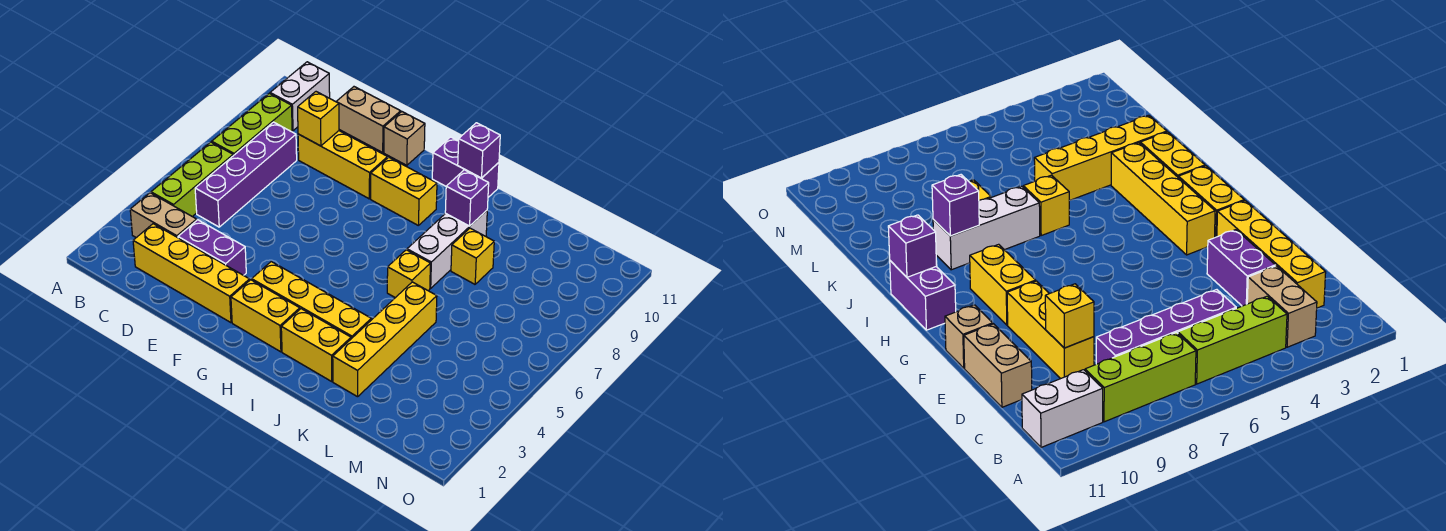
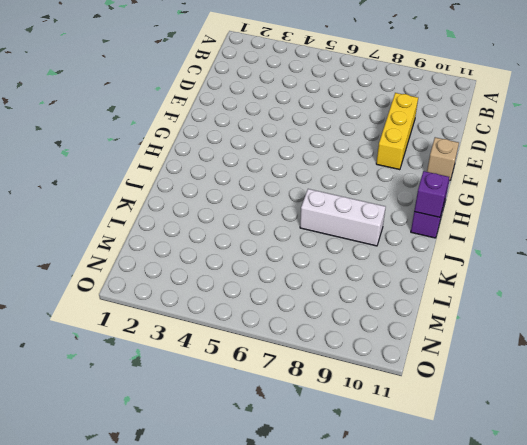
none -> tan brick B3:C3 level 1
none -> lime brick B4:B6 level 1
none -> lime brick B7:B9 level 1

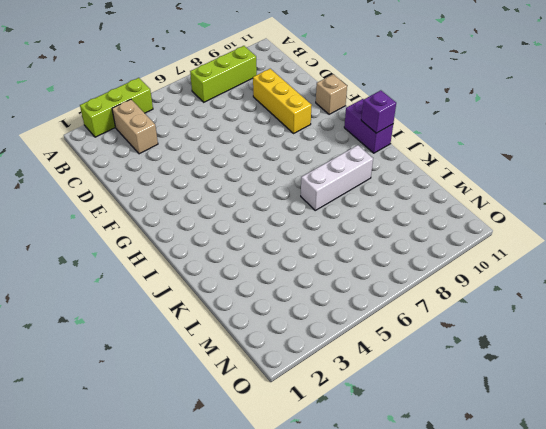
lime brick A2:A4 level 1 -> lime brick B4:B6 level 1
none -> white brick B10:B11 level 1
none -> yellow brick C2:F2 level 1
none -> purple brick C5:C8 level 1

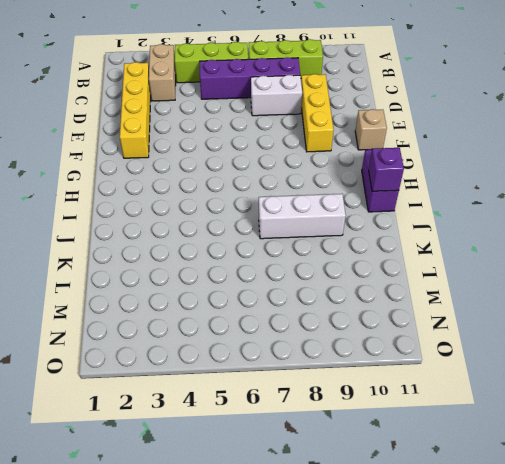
white brick D7:D8 level 1 -> white brick B10:B11 level 1
none -> purple brick D3:E3 level 1
none -> tan brick D11:E11 level 1
none -> yellow brick G2:H2 level 1

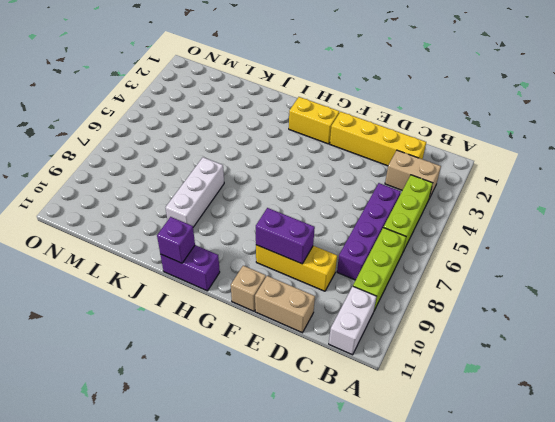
purple brick E9:F9 level 2 -> purple brick D3:E3 level 1
none -> yellow brick G3:J3 level 1
none -> yellow brick G9:H9 level 1
none -> yellow brick I2:J2 level 1

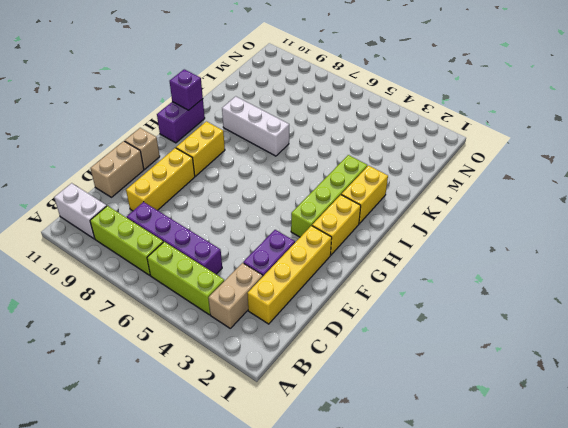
lime brick G3:J3 level 1 -> yellow brick G3:J3 level 1
none -> yellow brick J6 level 1
none -> yellow brick K2:K5 level 1
none -> yellow brick K8 level 1

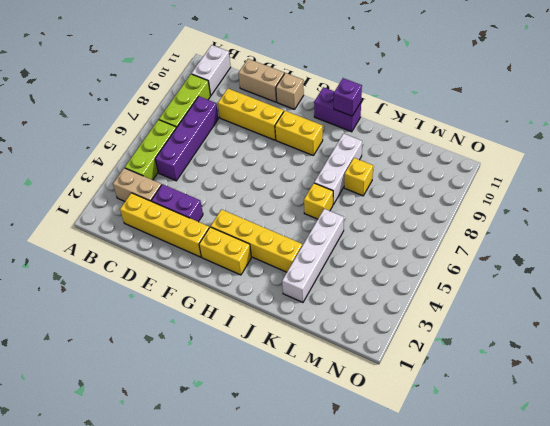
white brick K2:K5 level 1 -> yellow brick K2:K5 level 1
none -> yellow brick I2:J2 level 1
none -> yellow brick D9 level 2
none -> purple brick J9 level 2

